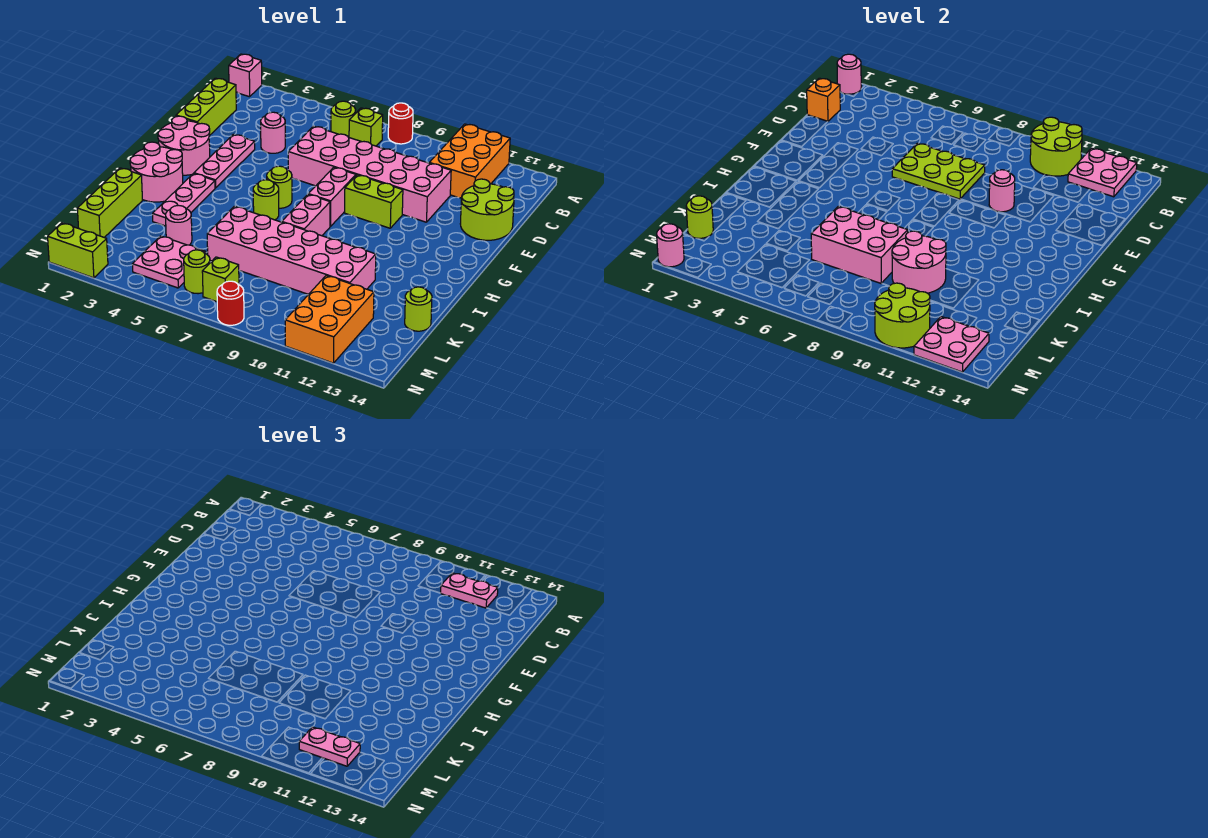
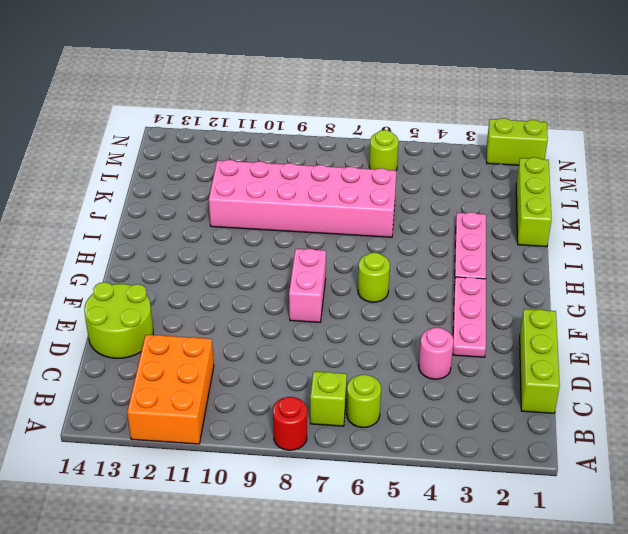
none -> pink brick A1 level 1
none -> pink brick D6:E11 level 1
none -> pink round brick F1:G2 level 1
none -> lime brick F9:F10 level 1

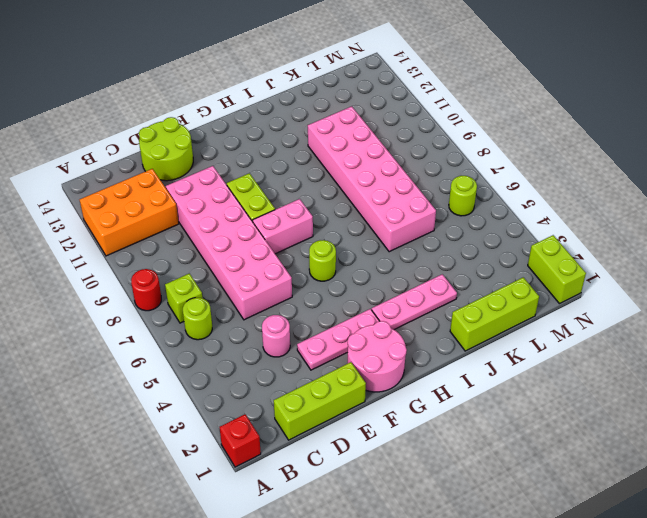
red brick A1 level 1 -> pink brick A1 level 1
none -> pink round brick H1:I2 level 1
none -> lime round brick H6 level 1
none -> pink brick H8:I8 level 1
none -> pink round brick K4 level 1

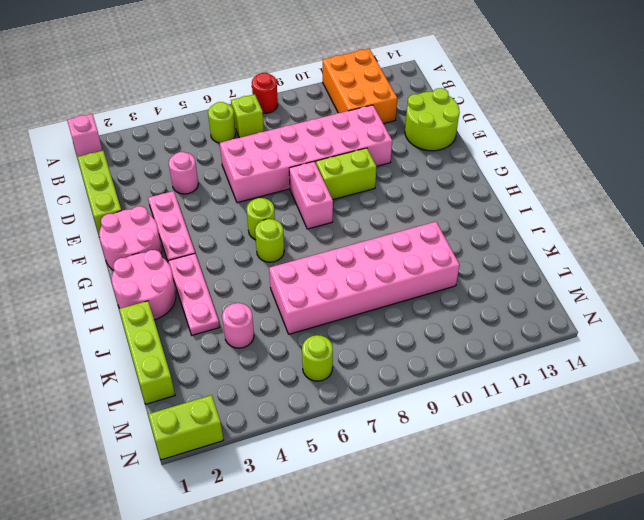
none -> pink brick H8:I8 level 1
none -> lime round brick K14 level 1
none -> pink plate L4:M5 level 1
none -> orange brick L11:N12 level 1

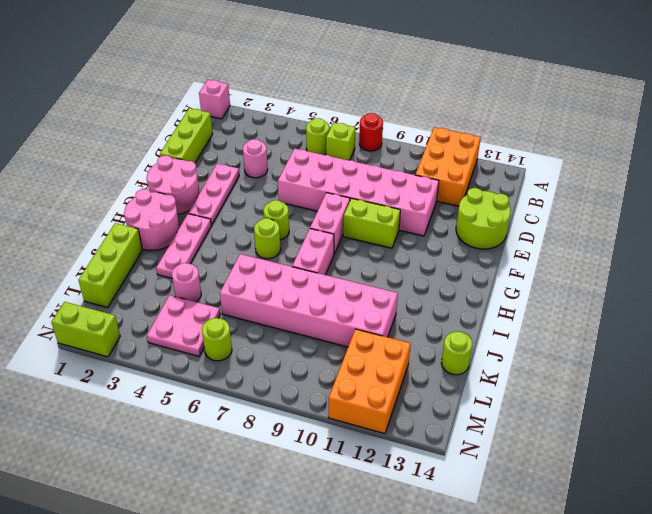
none -> lime brick M7 level 1
none -> red round brick N8 level 1
none -> pink round brick A1 level 2
none -> lime round brick A10:B11 level 2

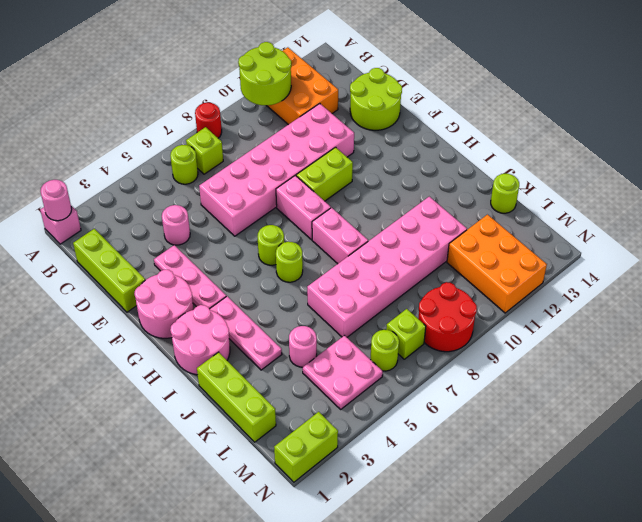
red round brick M8:N9 level 1 -> red round brick N8 level 1
none -> pink plate A12:B13 level 2
none -> orange brick C1 level 2
none -> lime plate D6:E8 level 2
none -> pink round brick E10 level 2

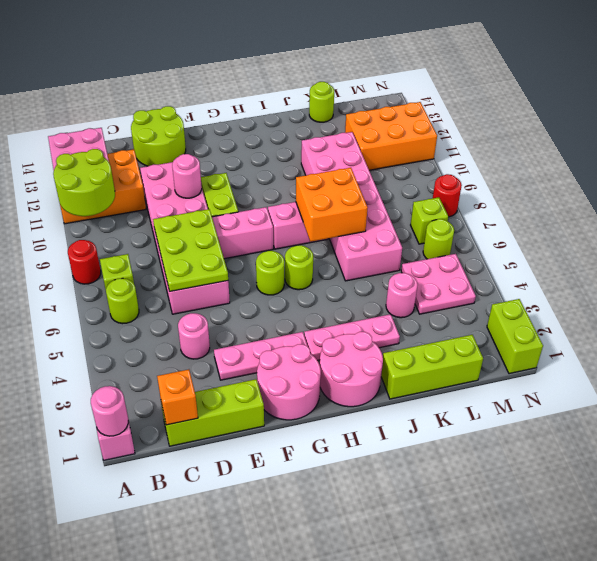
orange brick I7:J8 level 2 -> pink brick J6:K8 level 2
none -> pink round brick J9:K10 level 2
none -> lime round brick L1 level 2
none -> lime round brick M10:N11 level 2
none -> pink plate M12:N13 level 2

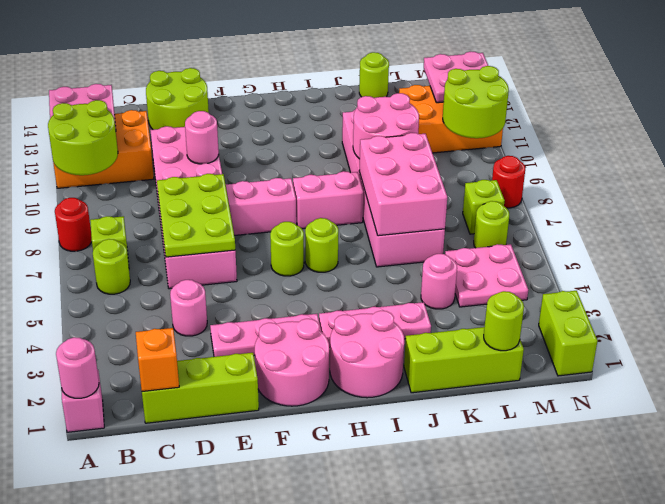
none -> lime brick F9:F10 level 1
none -> pink round brick N1 level 2
none -> pink plate B11:B12 level 3
none -> pink plate M11:M12 level 3

